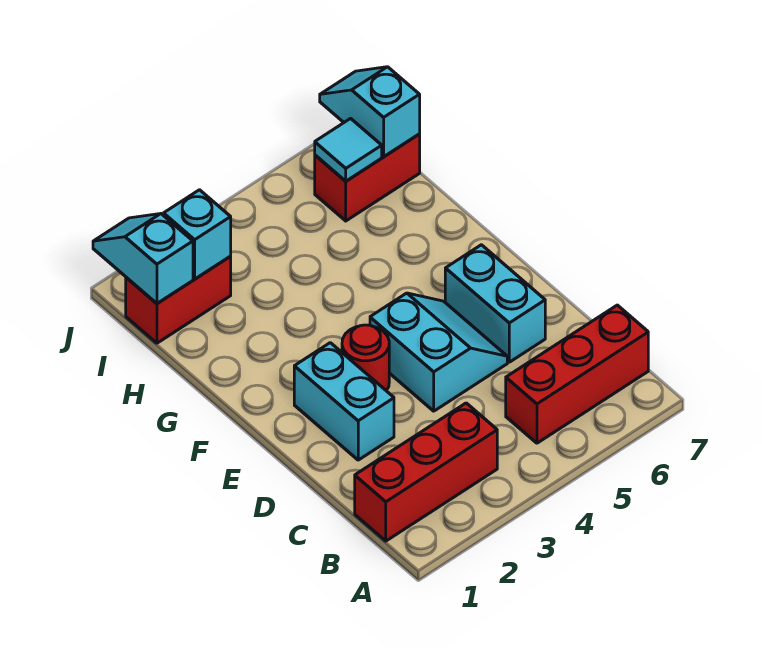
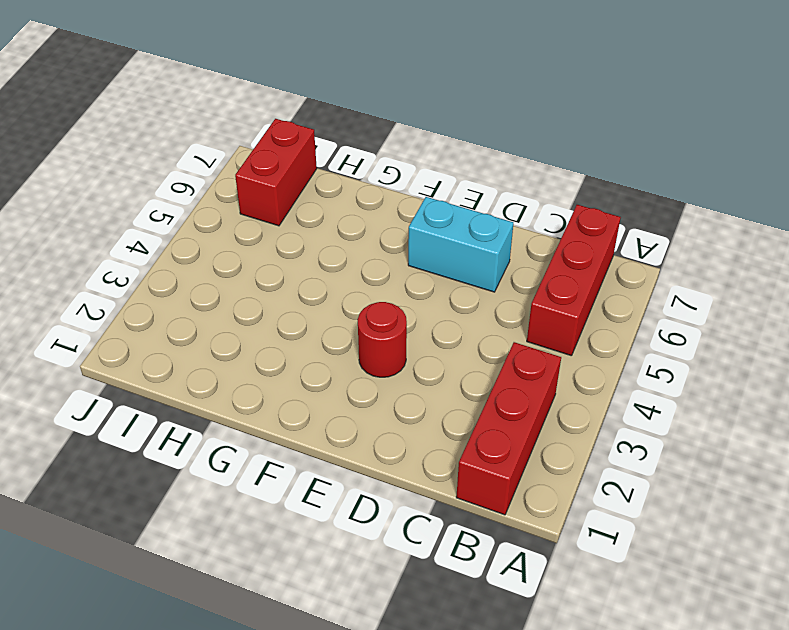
none -> cyan brick D2:E2 level 1
none -> cyan slope D4:E5 level 1 top 4
none -> red brick I1:I2 level 1

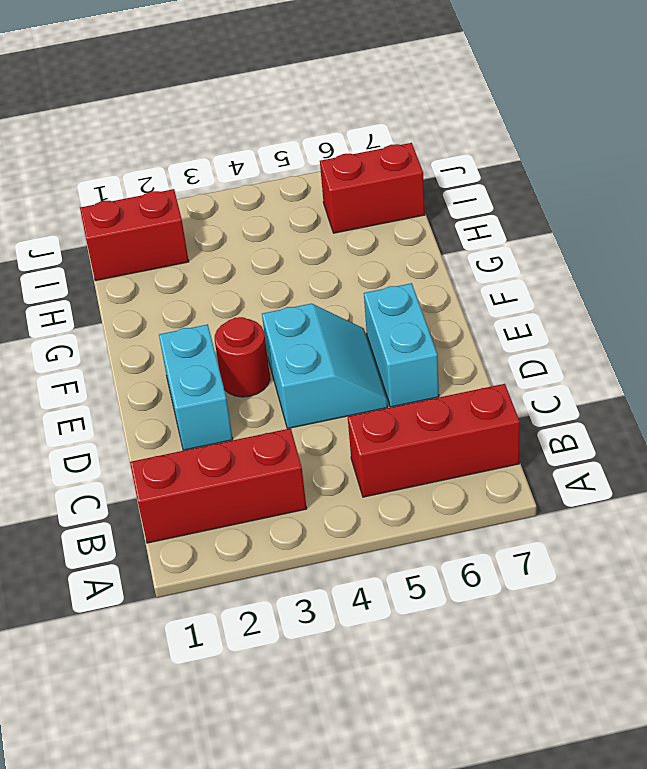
none -> cyan slope I1:J1 level 2 top I
none -> cyan brick I2 level 2
none -> cyan tile I6 level 2

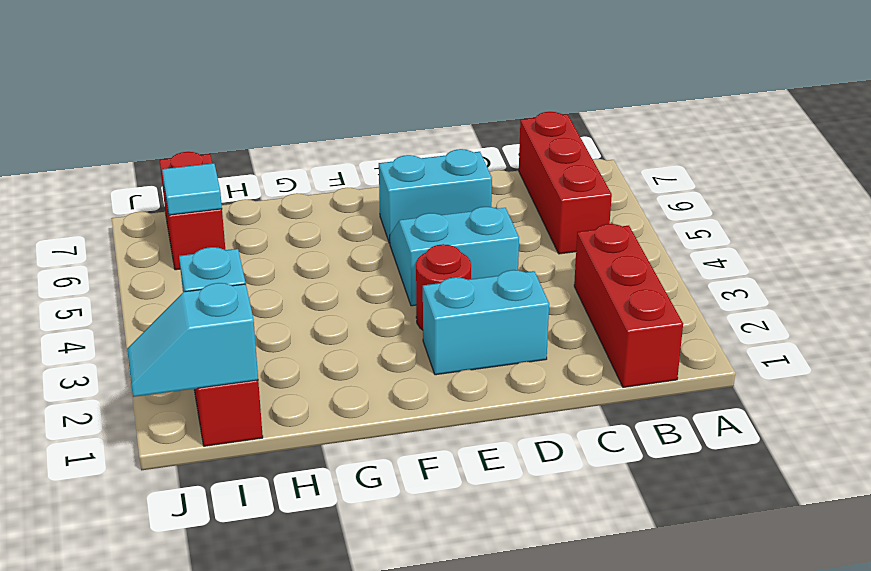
none -> cyan slope I7:J7 level 2 top I

